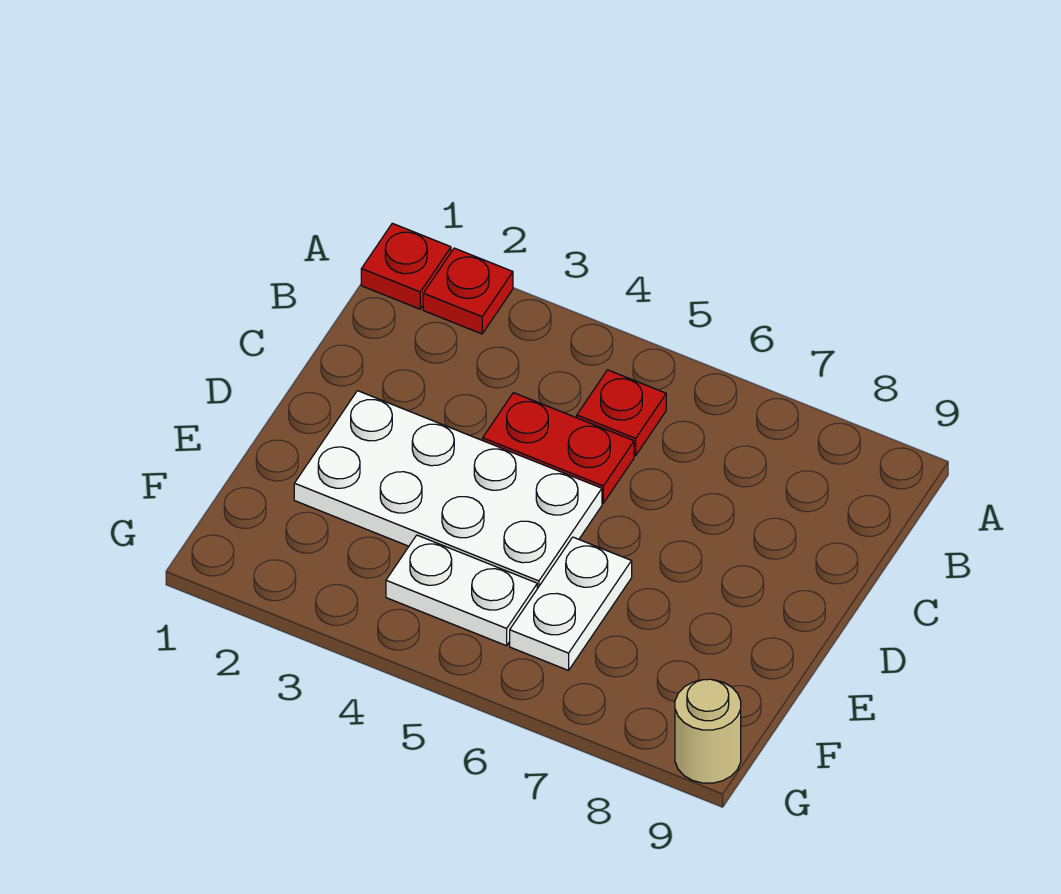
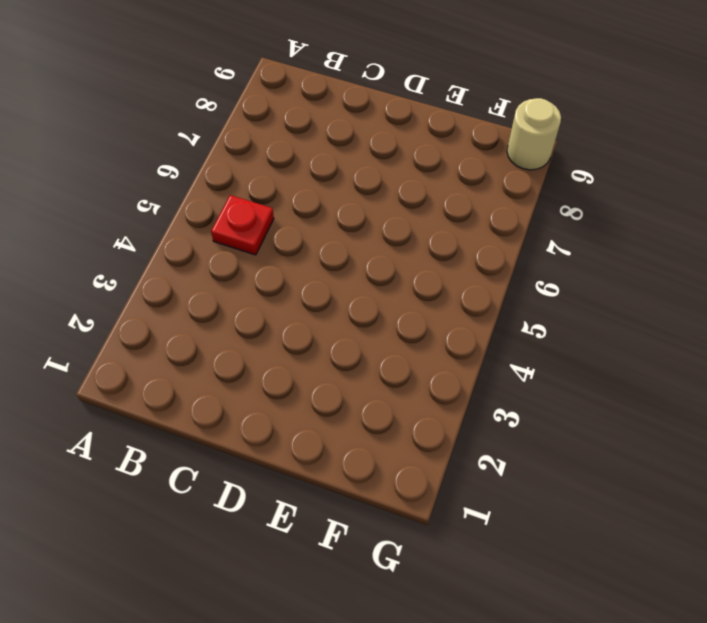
none -> red plate A1 level 1
none -> red plate A2 level 1

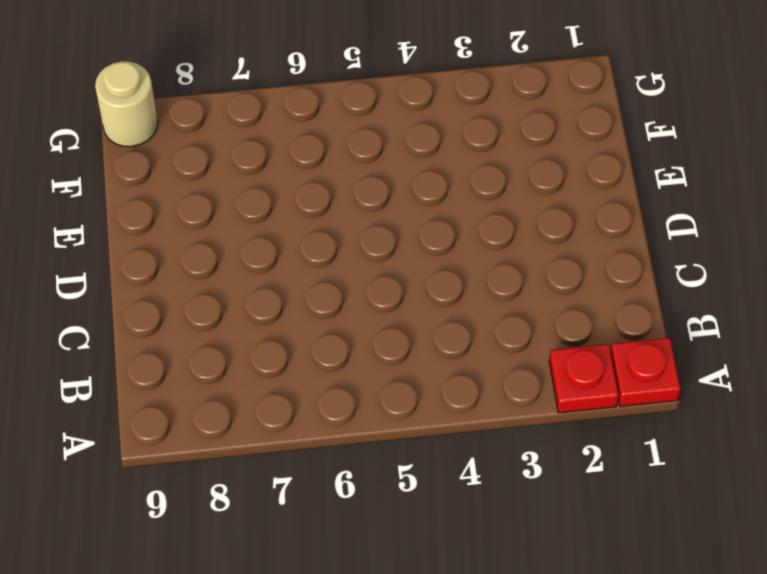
none -> red plate B5 level 1
none -> red plate C4:C5 level 1

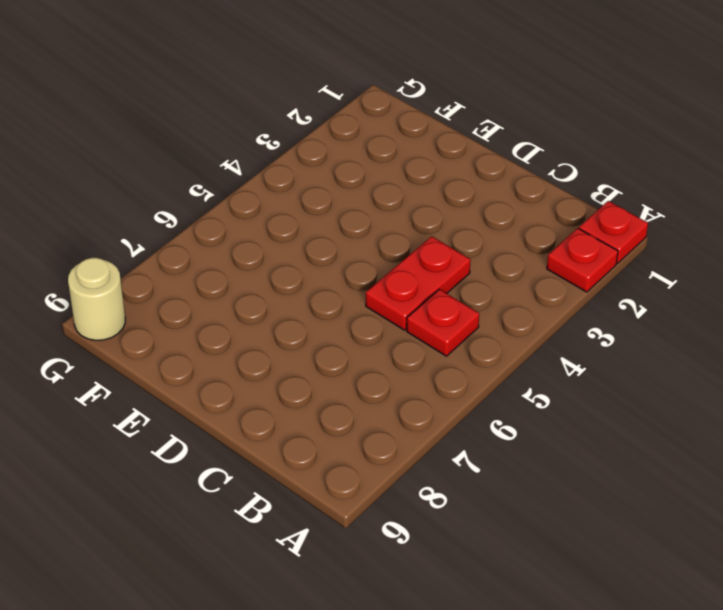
none -> white plate D2:E5 level 1
none -> white plate E6:F6 level 1

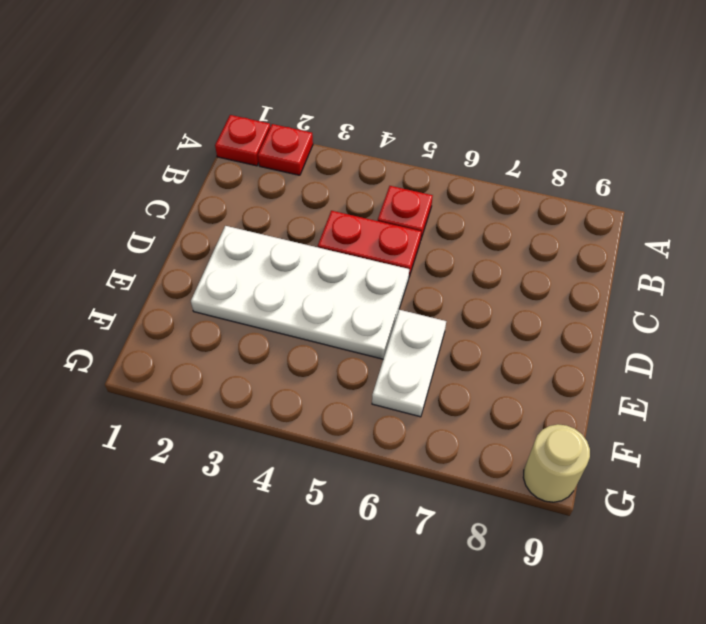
none -> white plate F4:F5 level 1

